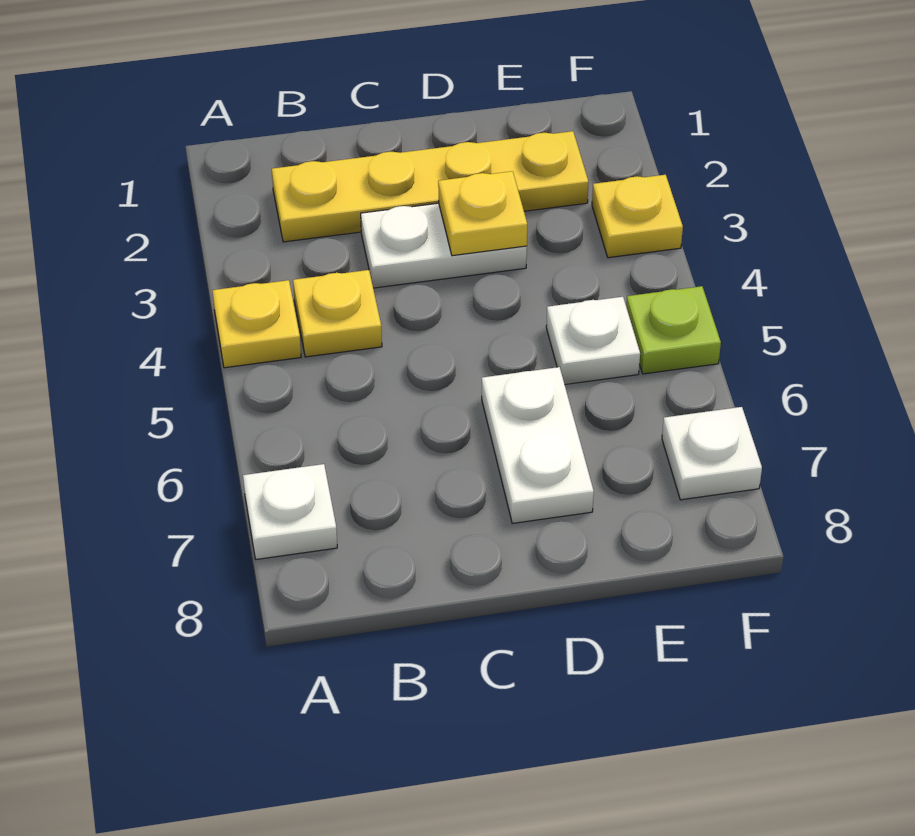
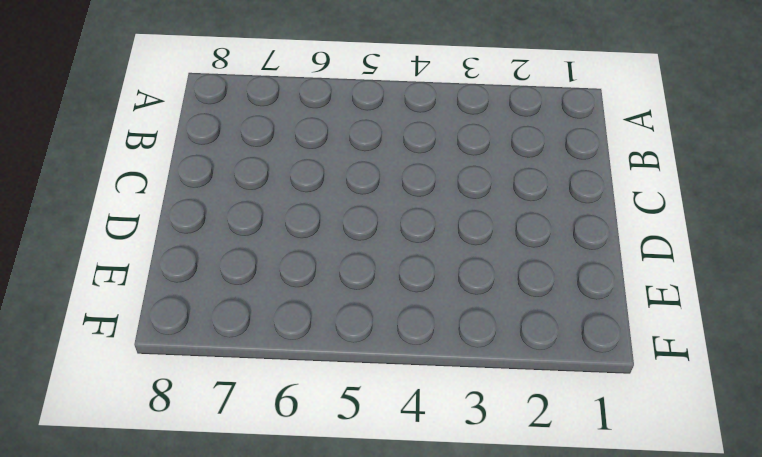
none -> yellow plate A4 level 1
none -> white plate A7 level 1

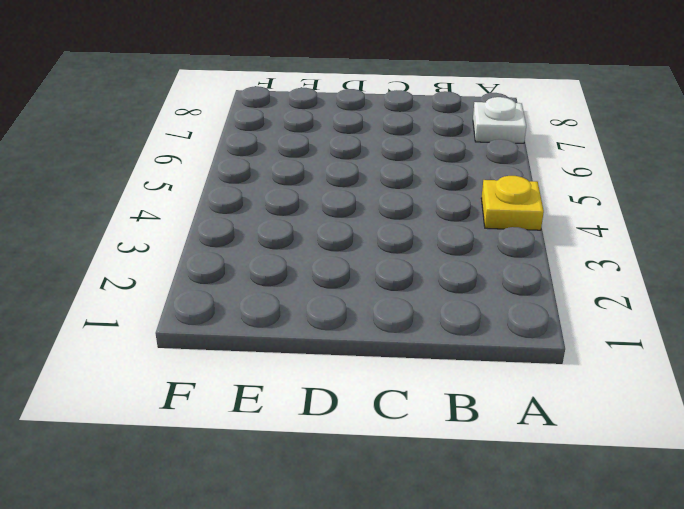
none -> yellow plate B2:E2 level 1
none -> yellow plate B4 level 1

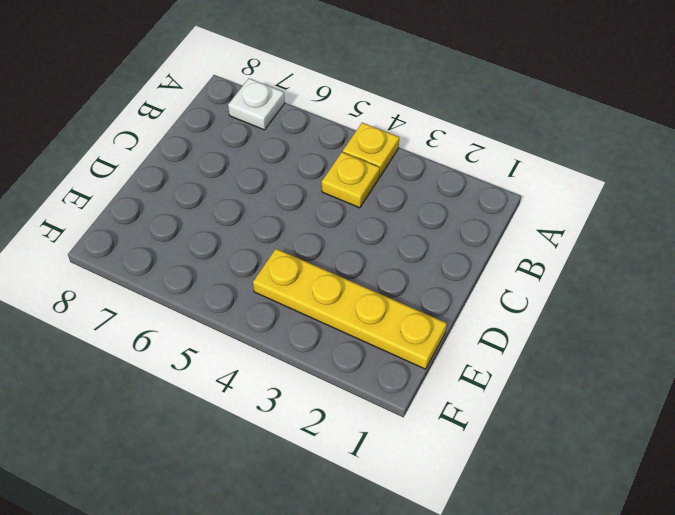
yellow plate E1:E4 level 1 -> yellow plate B2:E2 level 1
none -> white plate C3:D3 level 1
none -> white plate D6:D7 level 1

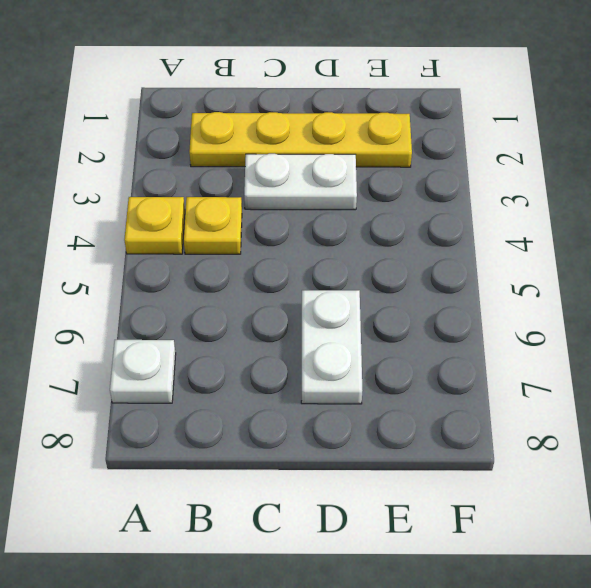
none -> white plate E5 level 1
none -> yellow plate F3 level 1

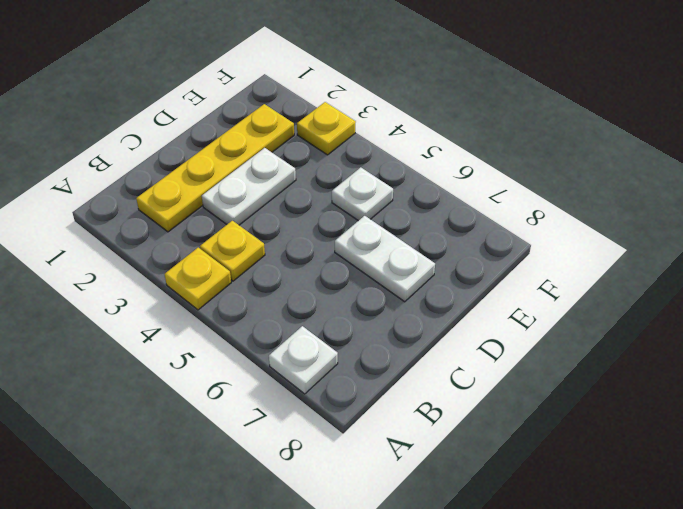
none -> lime plate F5 level 1
none -> white plate F7 level 1

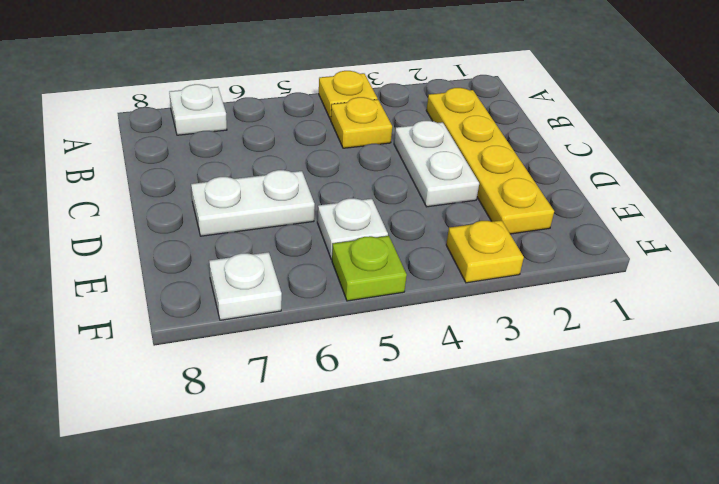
none -> yellow plate D3 level 2

